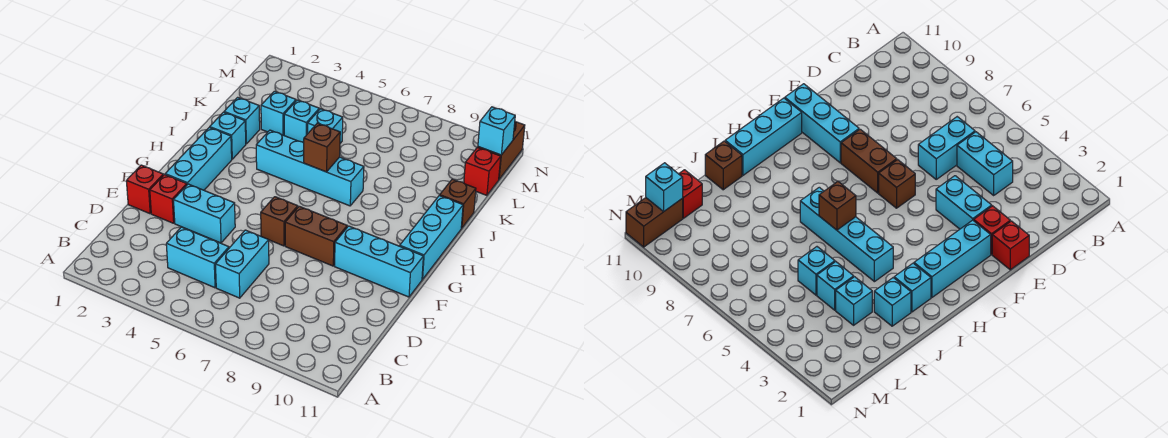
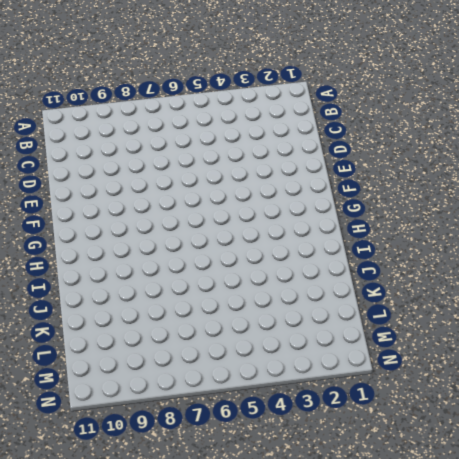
none -> cyan brick C4:C5 level 1
none -> cyan brick C6:D6 level 1
none -> red brick E1 level 1

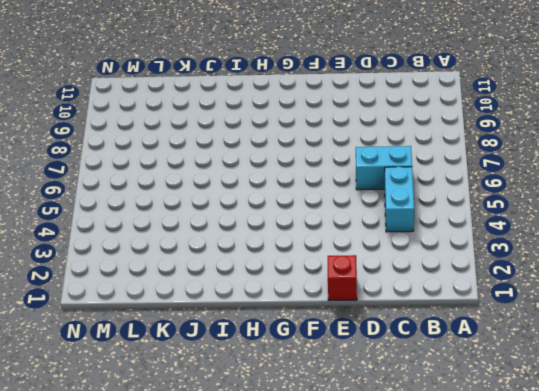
none -> red brick E2 level 1
none -> cyan brick E3:E4 level 1
none -> cyan brick F2:H2 level 1

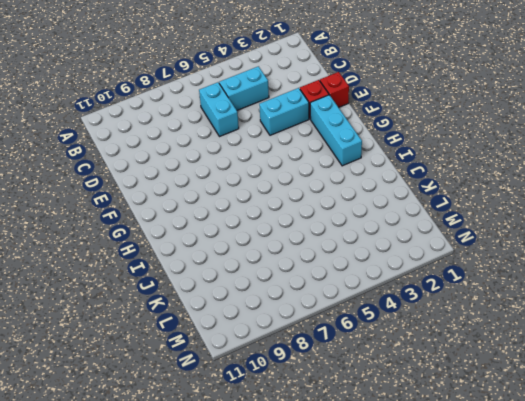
none -> brown brick F6 level 1
none -> brown brick F7:F8 level 1
none -> cyan brick F9:F11 level 1

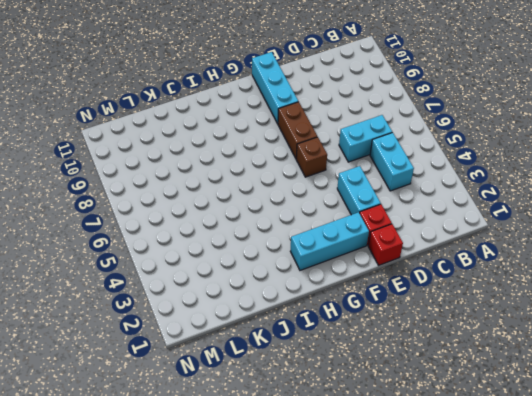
none -> cyan brick G11:I11 level 1
none -> cyan brick I2 level 1
none -> cyan brick I4:I7 level 1

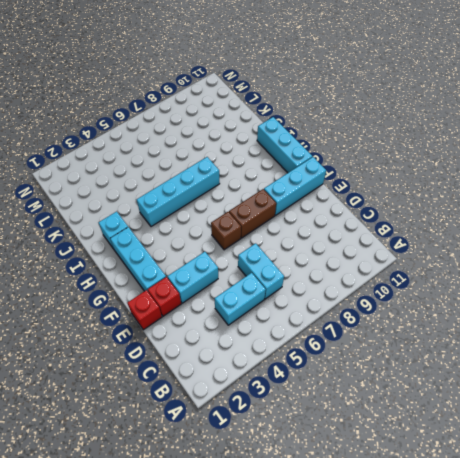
none -> cyan brick J2 level 1
none -> brown brick J11 level 1
none -> cyan brick K3 level 1

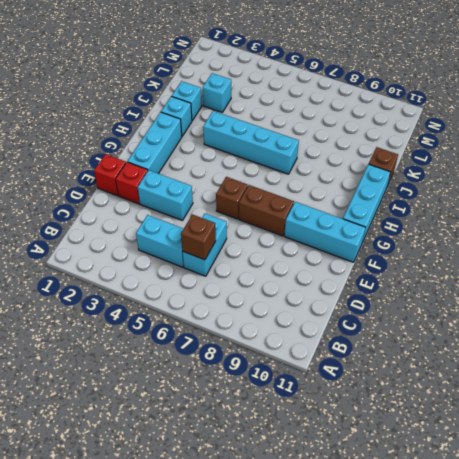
brown brick C6 level 2 -> brown brick I6 level 2
none -> cyan brick K4 level 1
none -> cyan brick K5 level 1
none -> red brick L11 level 1

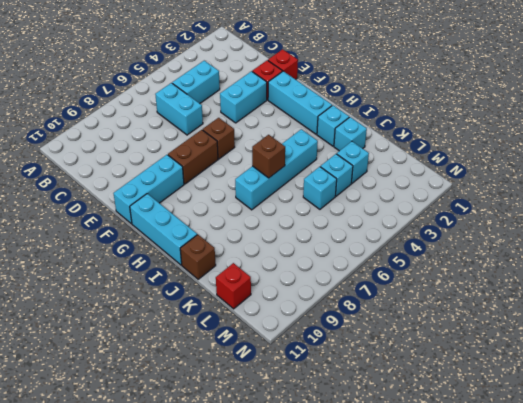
none -> brown brick M11:N11 level 1
none -> cyan brick M11 level 2

